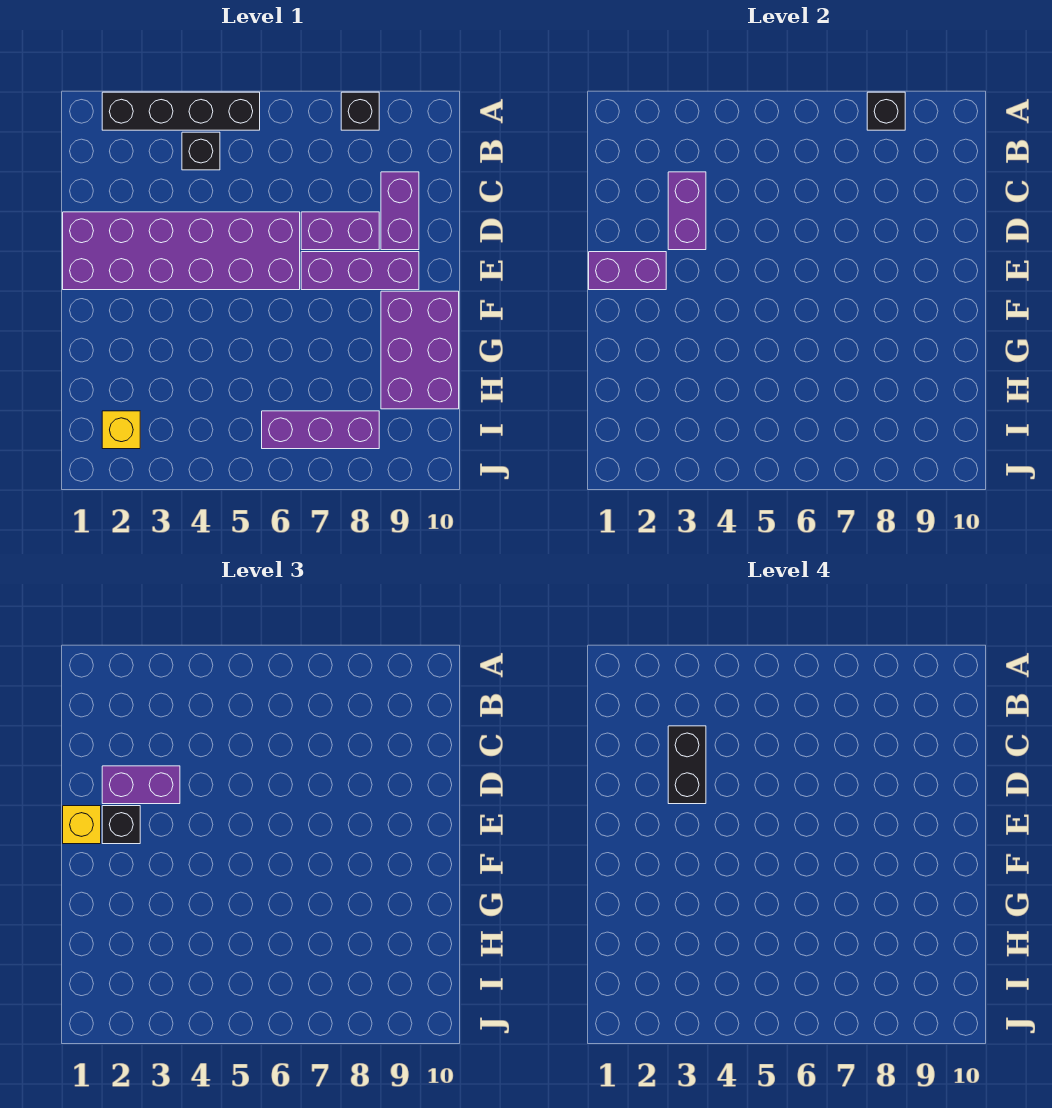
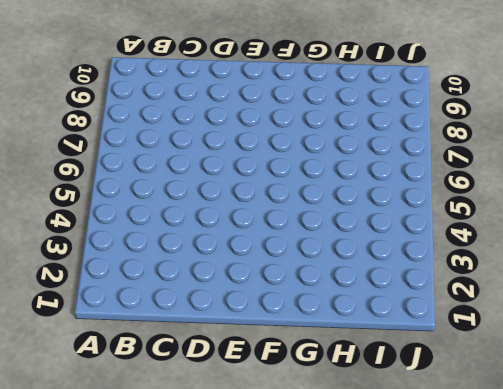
none -> black brick A2:A5 level 1
none -> black brick A8 level 1
none -> black brick B4 level 1

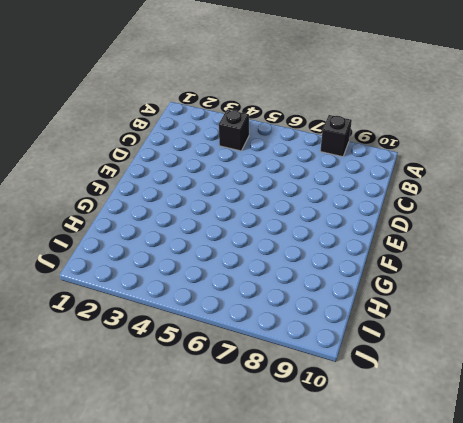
none -> black brick A2:A5 level 1
none -> purple brick C9:D9 level 1
none -> purple brick D1:E6 level 1

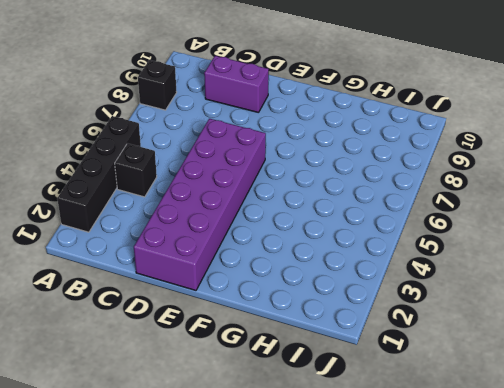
none -> purple brick D7:D8 level 1
none -> purple brick E7:E9 level 1
none -> purple brick F9:H10 level 1

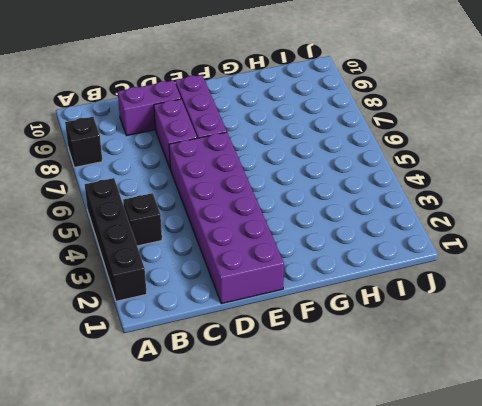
none -> purple brick F9:H10 level 1
none -> yellow brick I2 level 1
none -> purple brick I6:I8 level 1

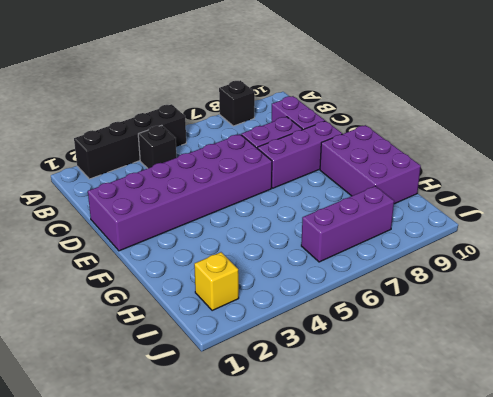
none -> black brick A8 level 2
none -> purple brick C3:D3 level 2
none -> purple brick E1:E2 level 2

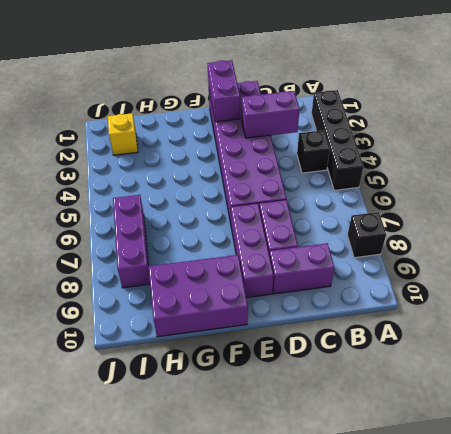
none -> black brick A8 level 2
none -> purple brick D2:D3 level 3
none -> yellow brick E1 level 3

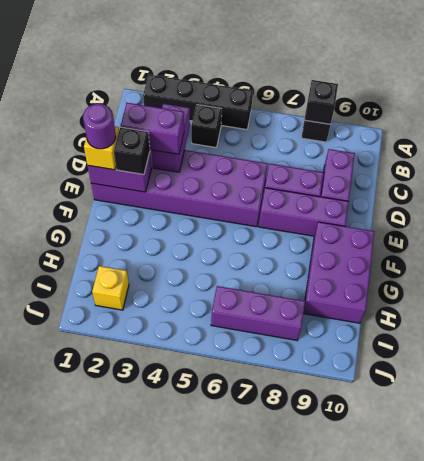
purple round brick E1 level 4 -> none
none -> black brick C3:D3 level 4

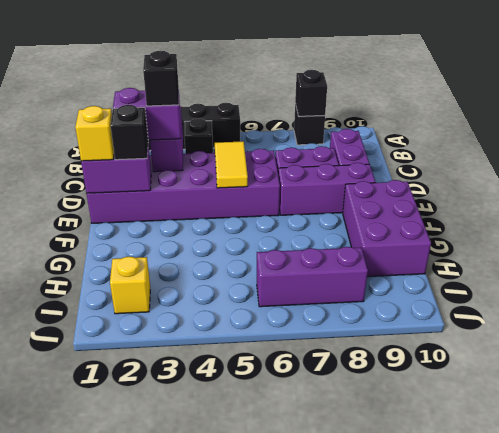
black brick D3 level 4 -> black brick C3:D3 level 4
yellow tile D5:E5 level 2 -> none

